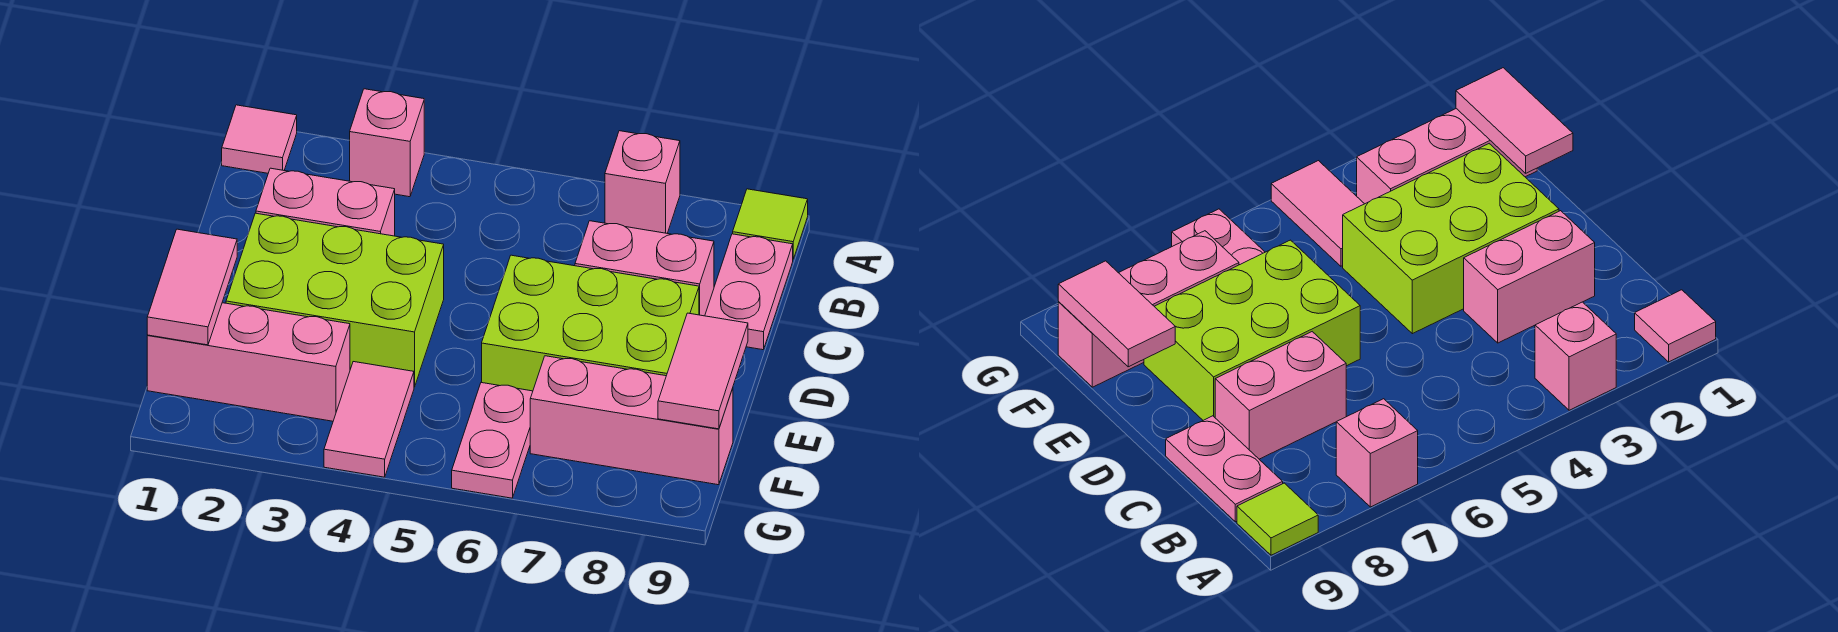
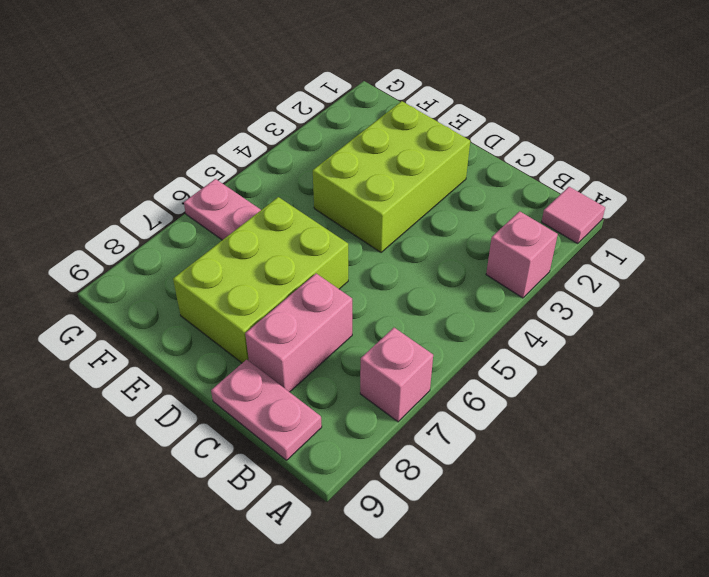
none -> lime tile A9 level 1
none -> pink brick C2:C3 level 1
none -> pink brick F1:F3 level 1

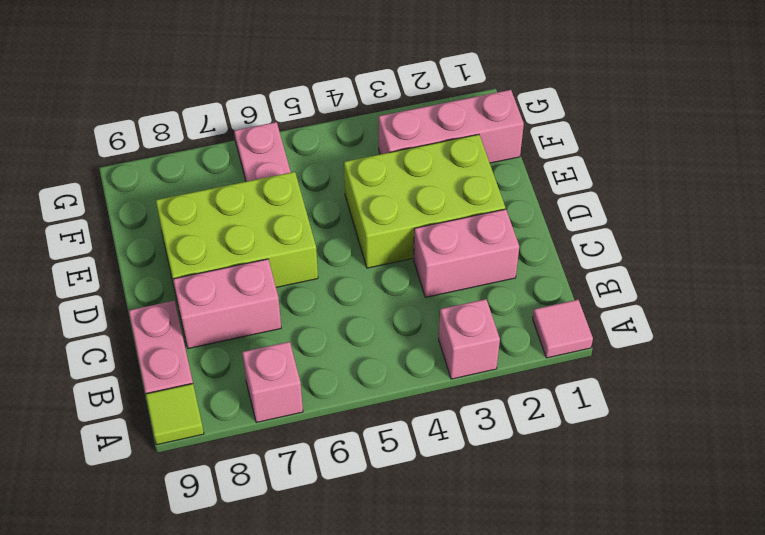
none -> pink tile F4:G4 level 1
none -> pink brick F7:F9 level 1
none -> pink tile E1:F1 level 2

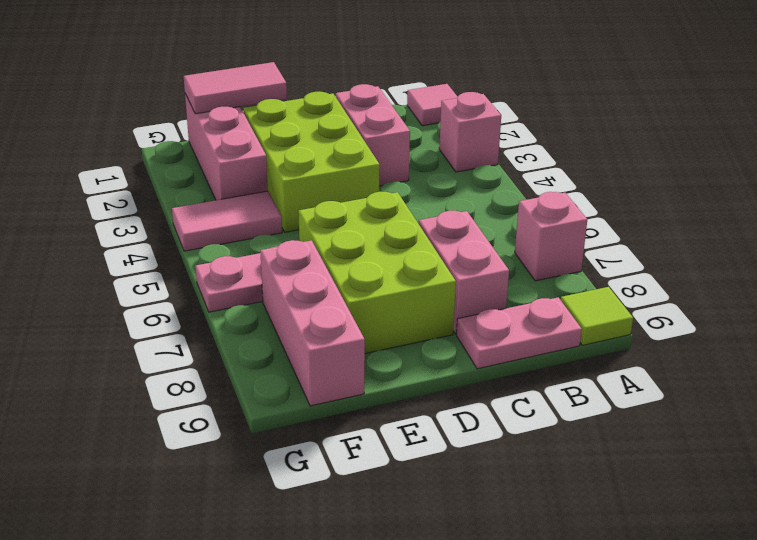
none -> pink tile E9:F9 level 2

